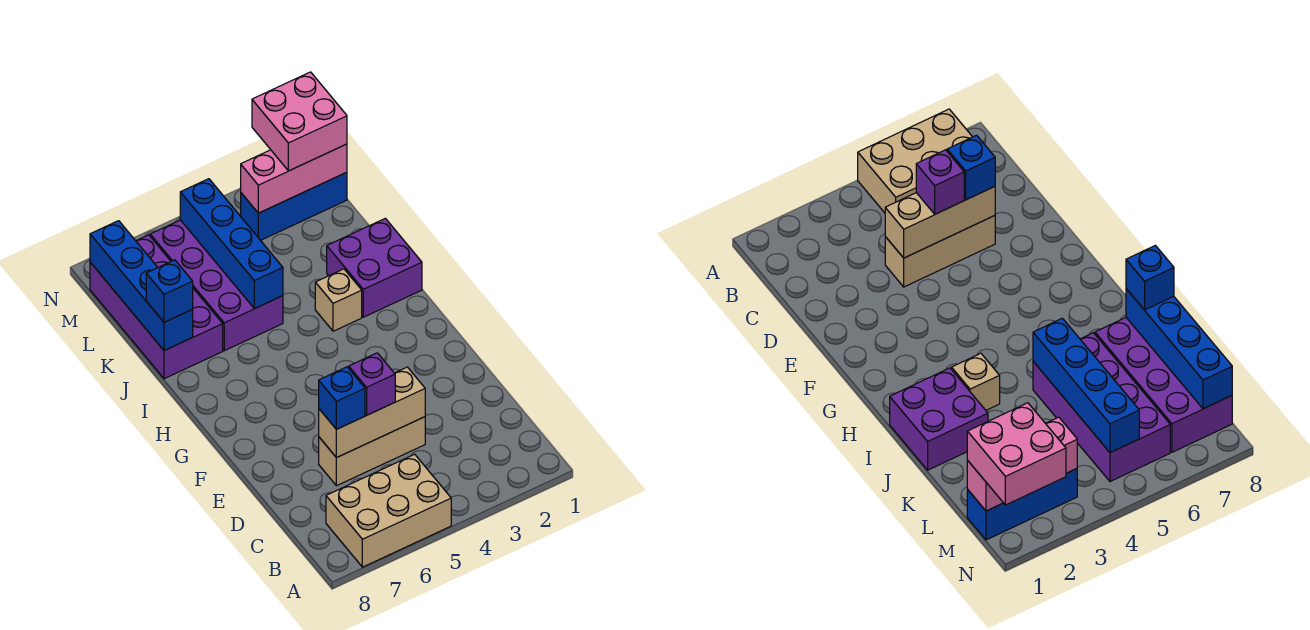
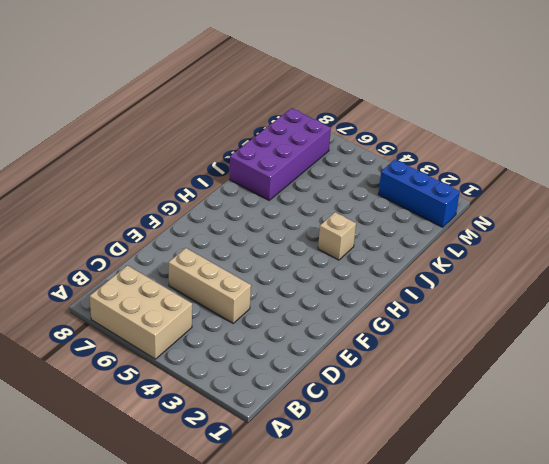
none -> purple brick I1:J2 level 1
none -> purple brick J5:M6 level 1
none -> tan brick D4:D6 level 2

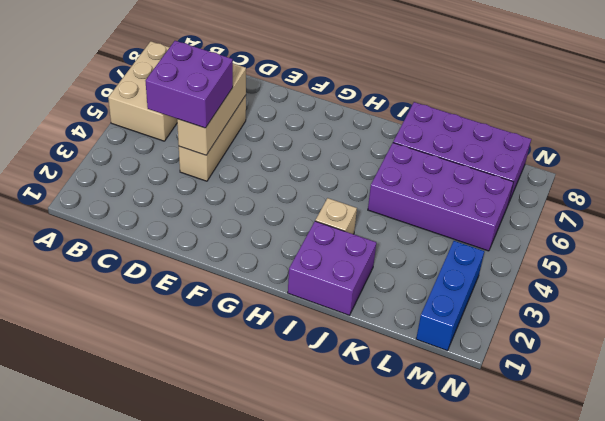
purple brick C4:D5 level 3 -> purple brick D5 level 3
none -> blue brick J5:M5 level 2
none -> blue brick J8:M8 level 2
none -> pink brick M1:M3 level 2

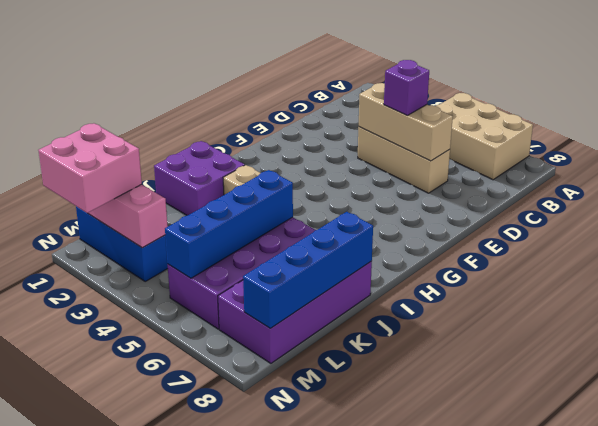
none -> blue brick D6 level 3
none -> blue brick J8 level 3

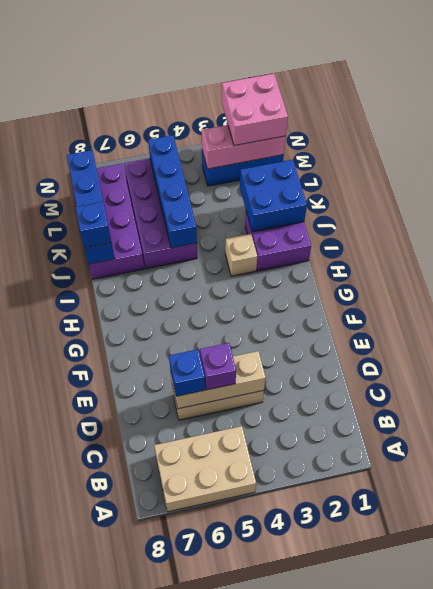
blue brick J1:K2 level 2 -> none

